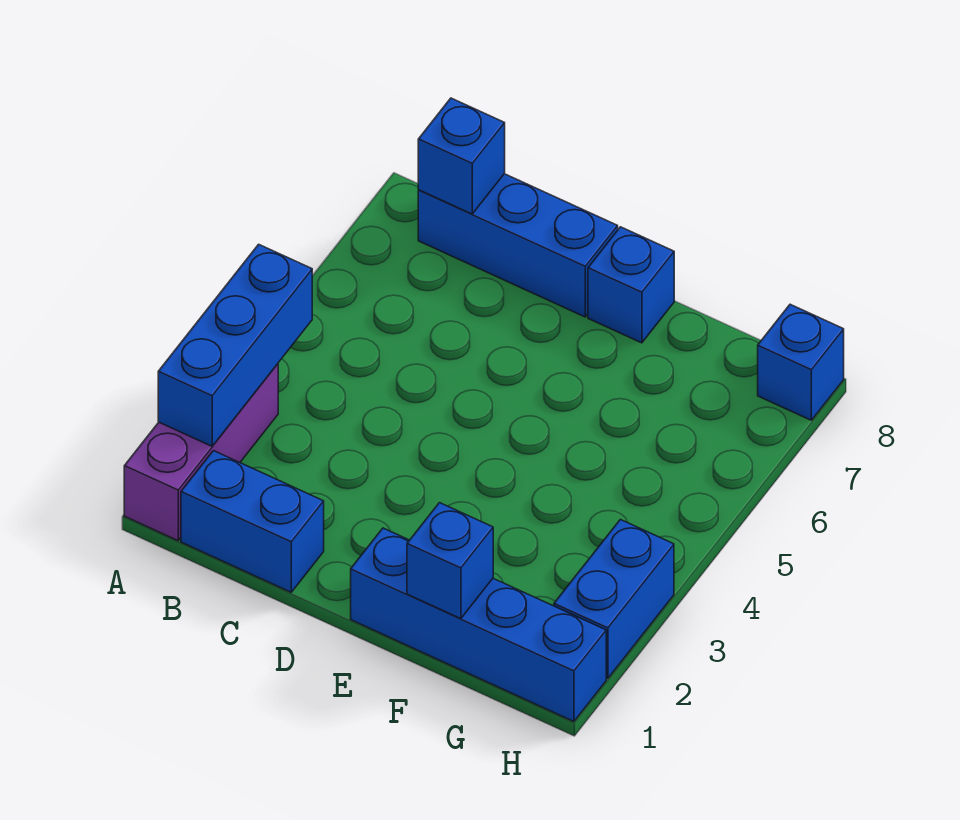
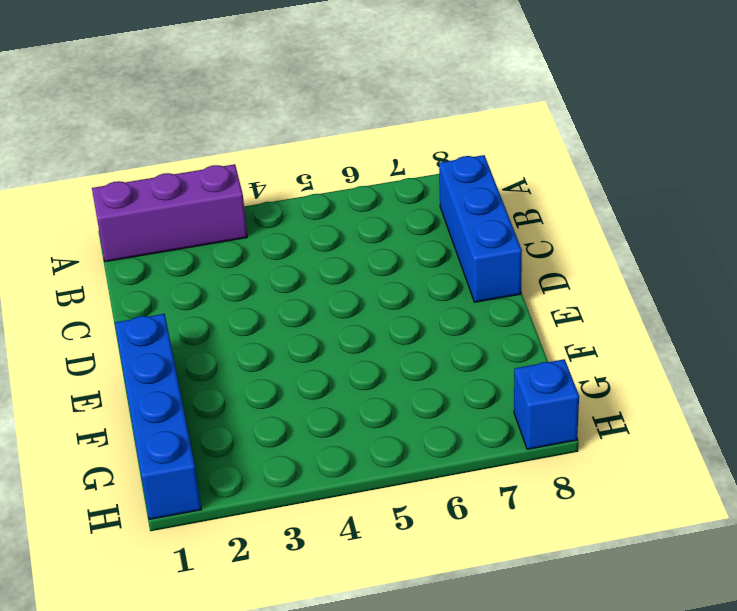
none -> blue brick B1:C1 level 1
none -> blue brick E8 level 1

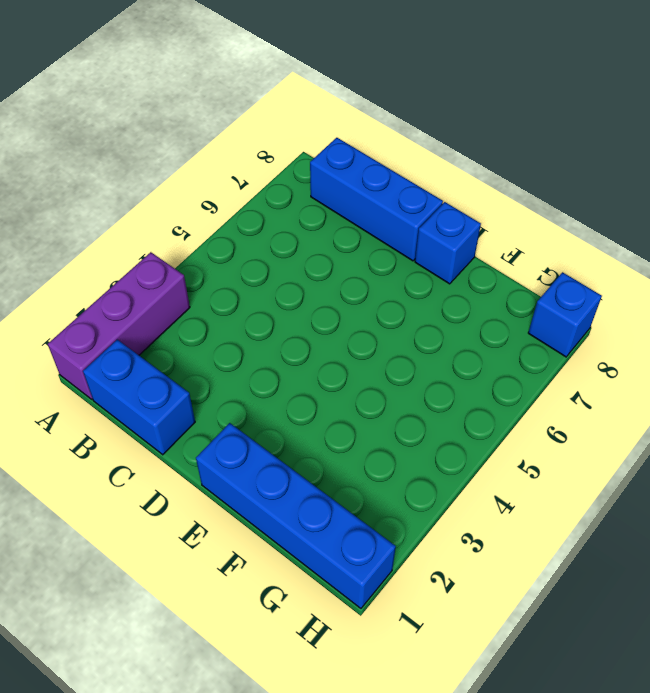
none -> blue brick H2:H3 level 1
none -> blue brick A2:A4 level 2

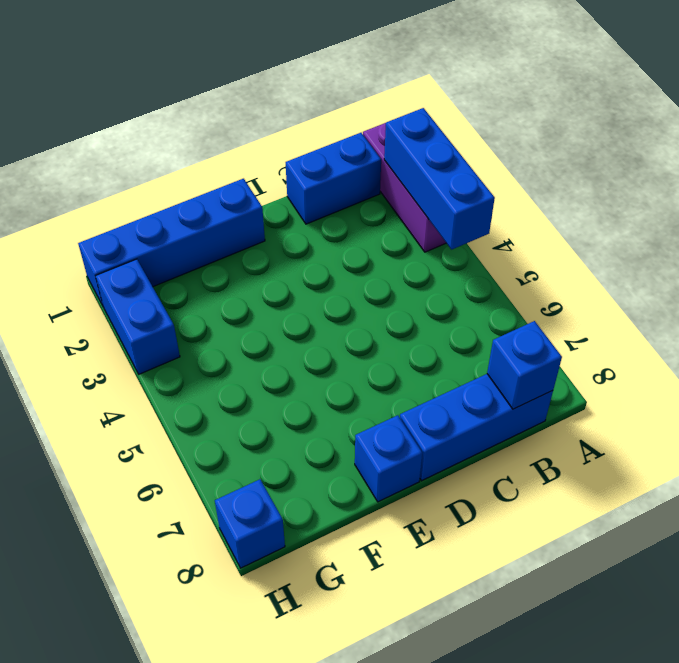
none -> blue brick F1 level 2

